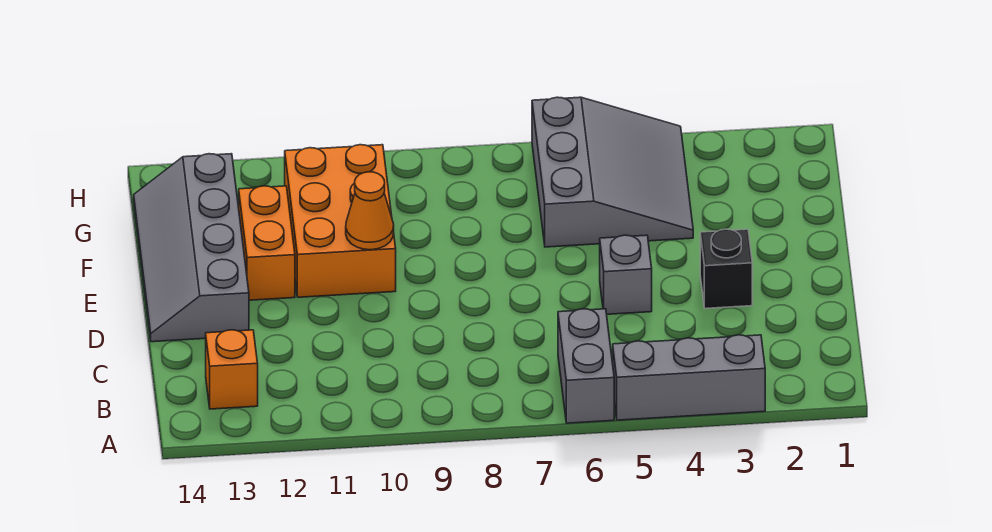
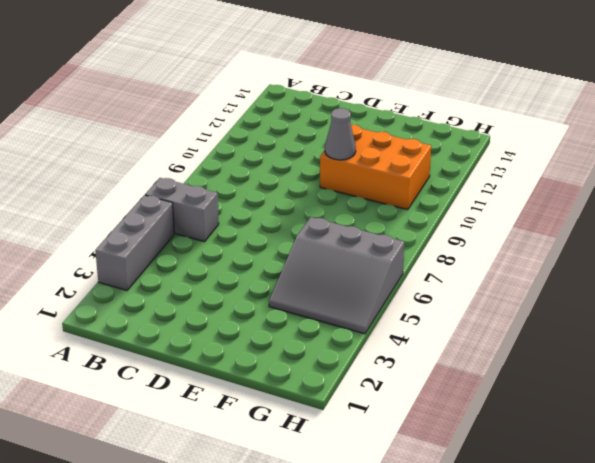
grey cone E10 level 2 -> orange cone E10 level 2
none -> orange brick B13 level 1
none -> black brick D3 level 1

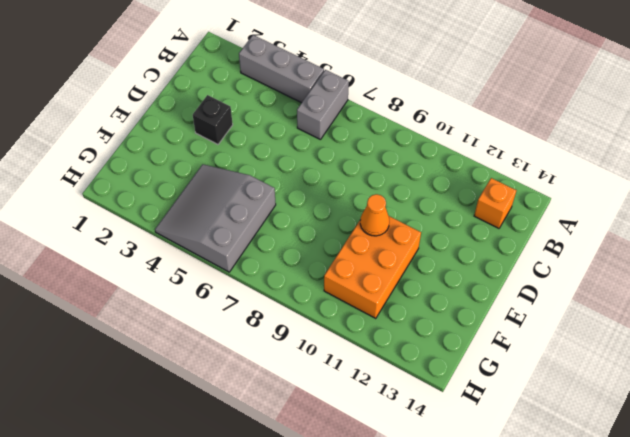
none -> grey brick D5 level 1
none -> grey slope D13:G14 level 1 top 13

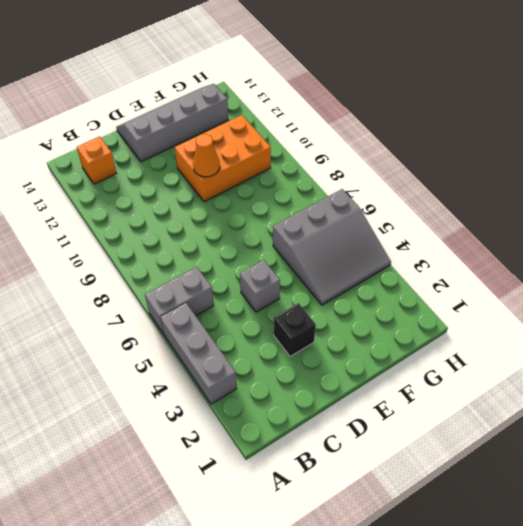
none -> orange brick E12:F12 level 1

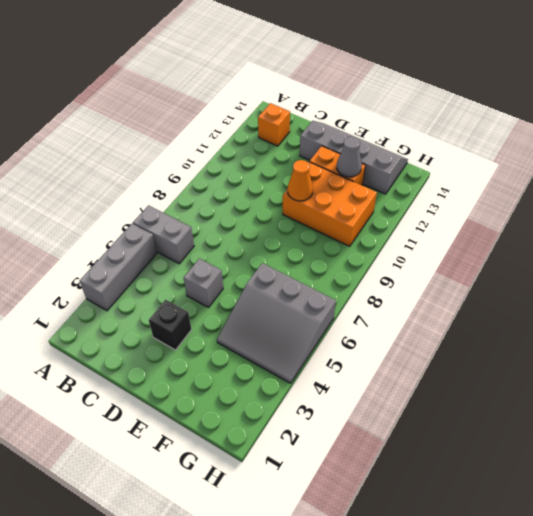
grey cone F12 level 2 -> none

